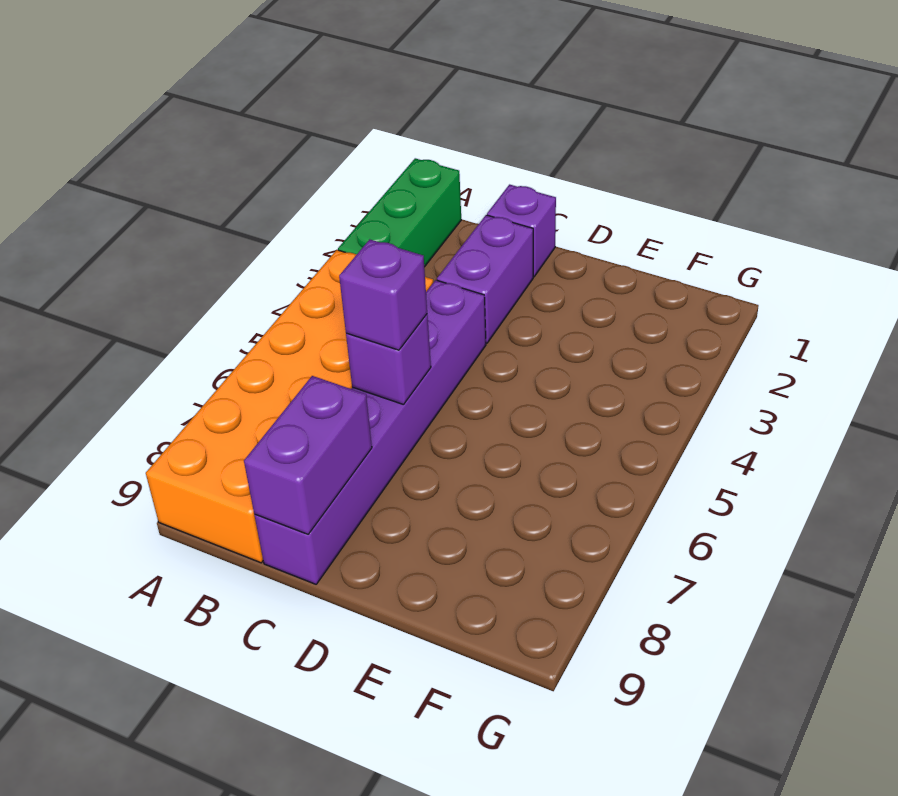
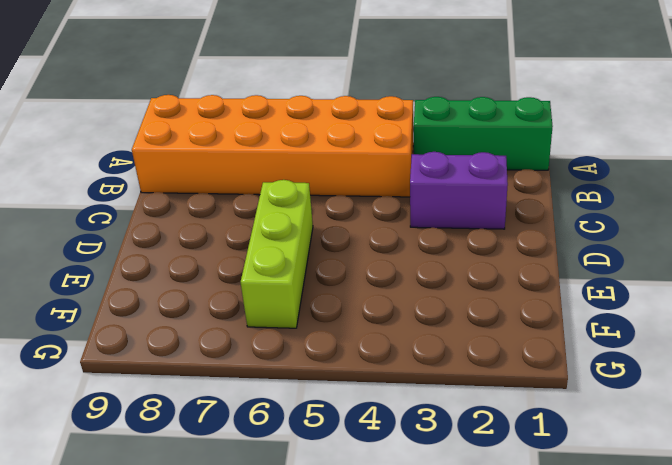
lime brick D6:F6 level 1 -> none
none -> purple brick C1 level 1
none -> purple brick C4:C9 level 1

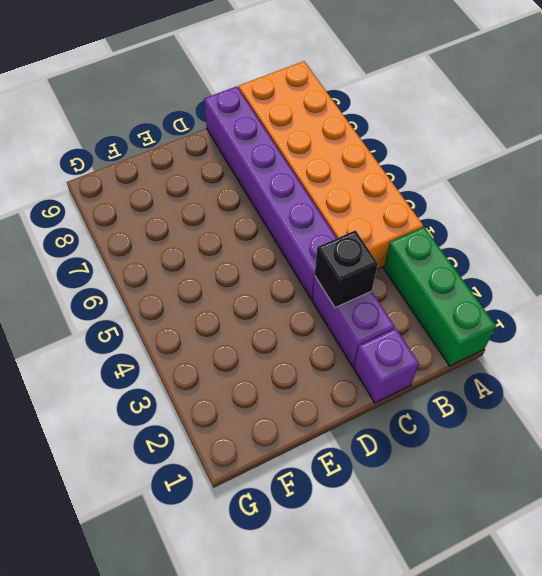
black brick C3 level 2 -> none
none -> purple brick C6 level 2
none -> purple brick C8:C9 level 2

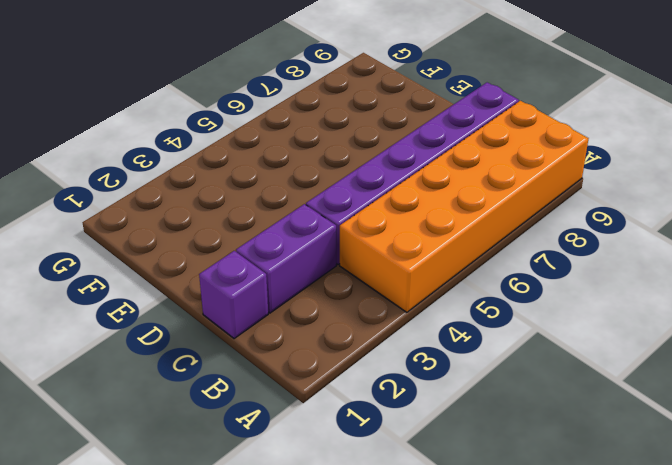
none -> green brick A1:A3 level 1
none -> purple brick C6 level 2

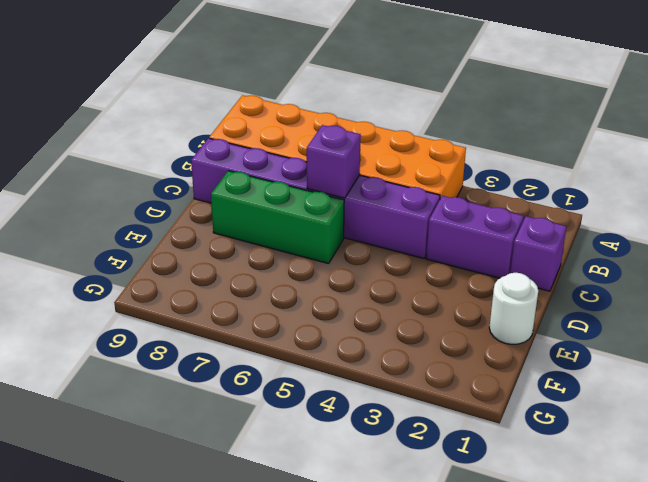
green brick D6:D8 level 1 -> green brick A1:A3 level 1
white round brick E1 level 1 -> none
none -> purple brick C8:C9 level 2
none -> purple brick C6 level 3

